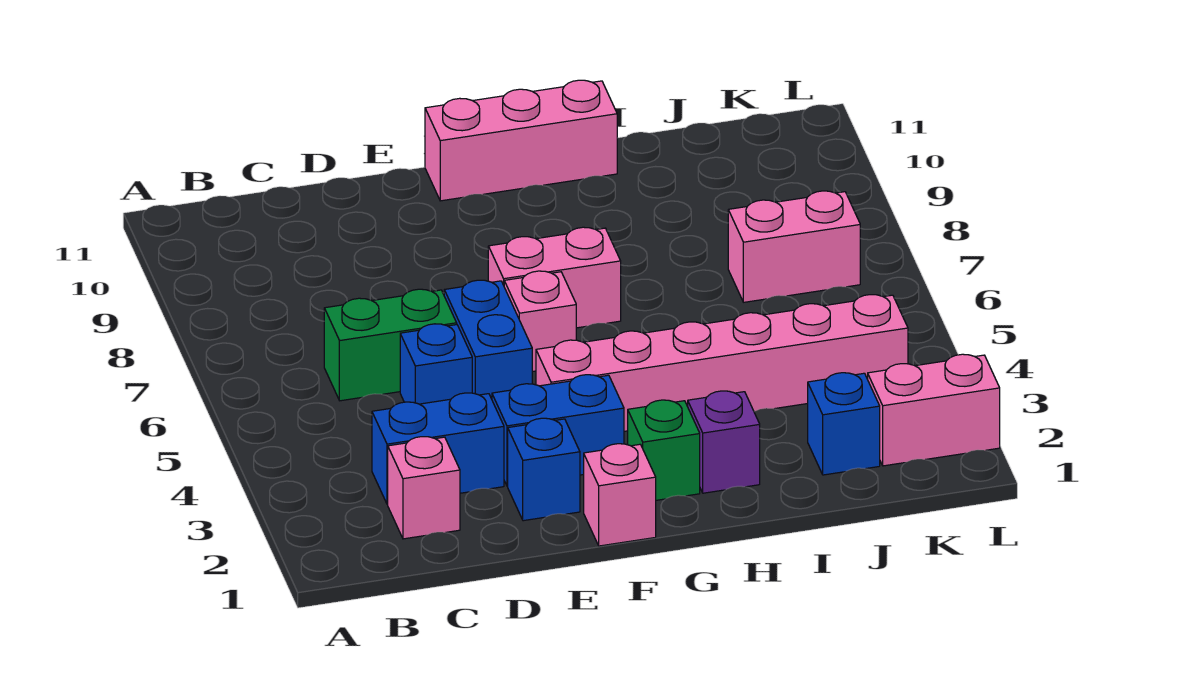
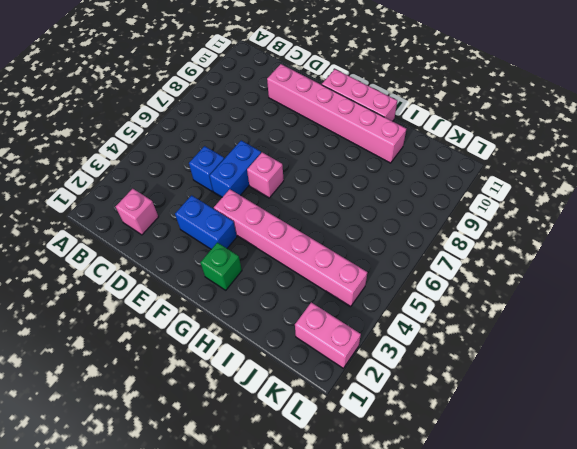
pink brick D10:I10 level 1 -> none
none -> blue brick C3:D3 level 1
none -> green brick C6:D6 level 1
none -> blue brick E2 level 1

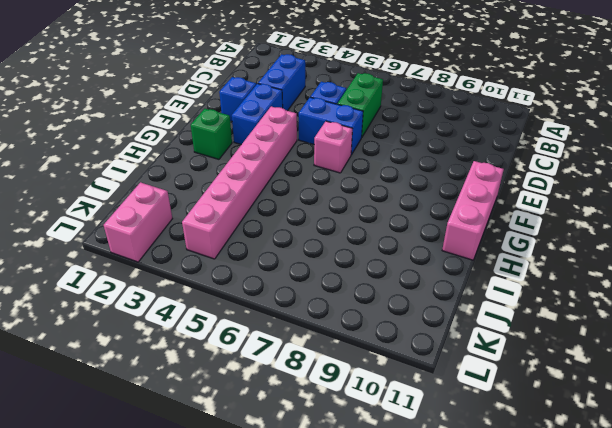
none -> pink brick C2 level 1
none -> pink brick F1 level 1
none -> pink brick F7:G7 level 1

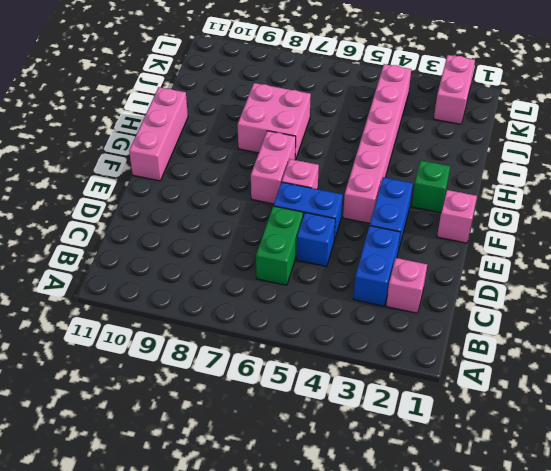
pink brick H7:I8 level 1 -> none
none -> blue brick E2 level 1
none -> purple brick H2 level 1
none -> blue brick J2 level 1

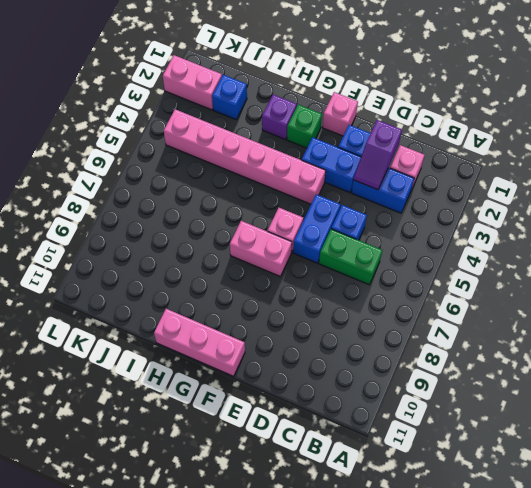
purple slope D2:D3 level 2 top 2 -> none
none -> pink brick J7:K7 level 1

